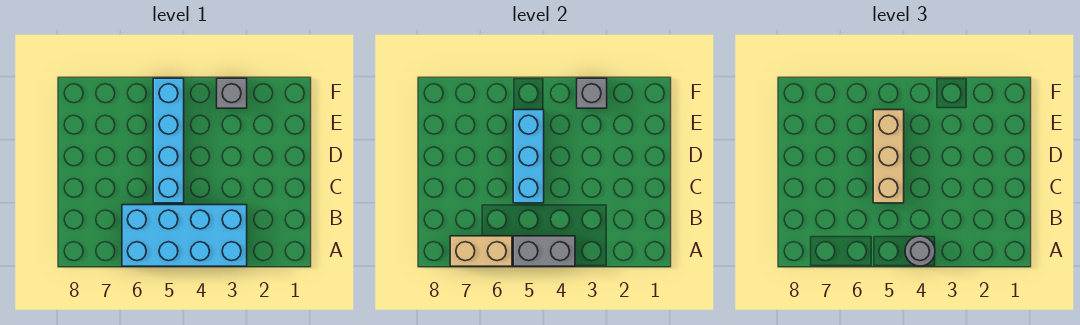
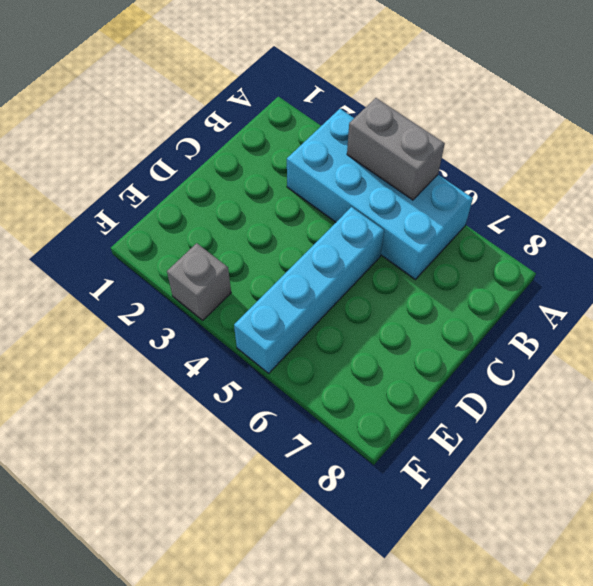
none -> tan brick A6:A7 level 2
none -> cyan brick C5:E5 level 2

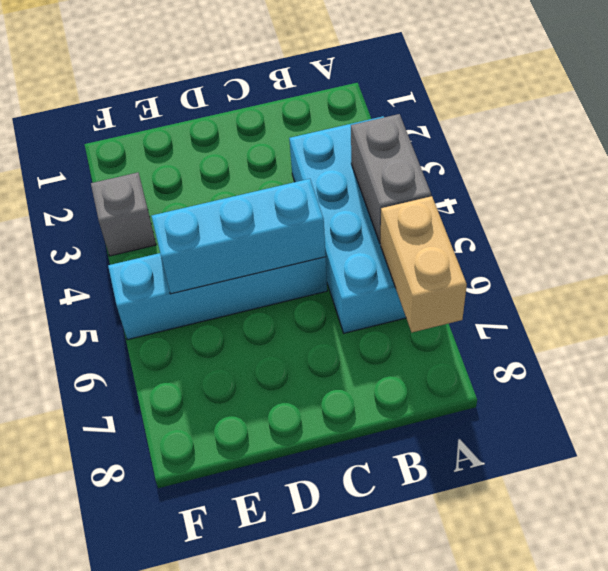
none -> grey brick F3 level 2
none -> grey round brick A4 level 3

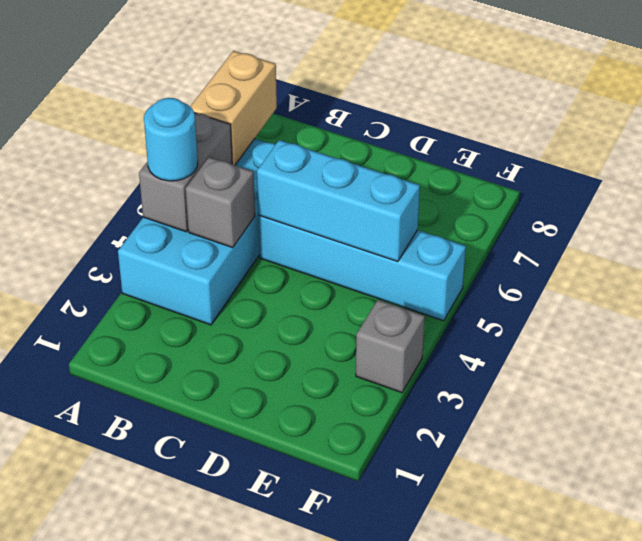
cyan round brick A4 level 3 -> grey round brick A4 level 3
grey brick B4 level 2 -> grey brick F3 level 2
none -> tan brick C5:E5 level 3

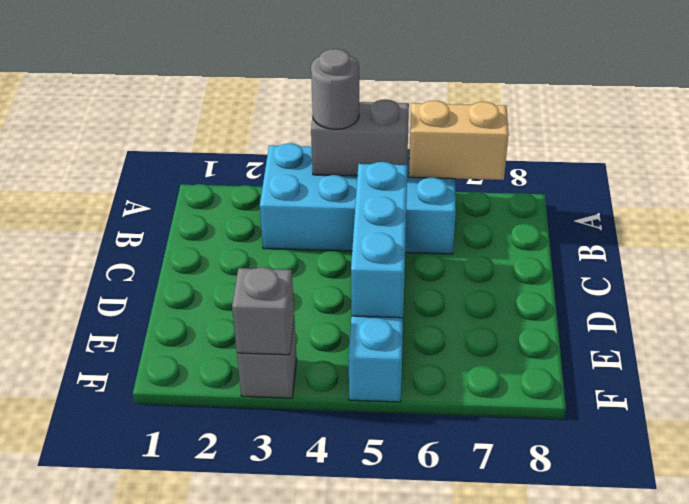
none -> tan brick C5:E5 level 3

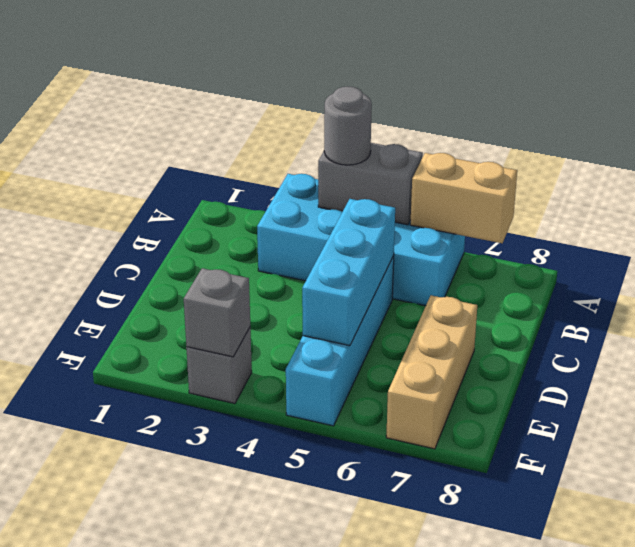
tan brick D7:F7 level 1 -> tan brick C5:E5 level 3

